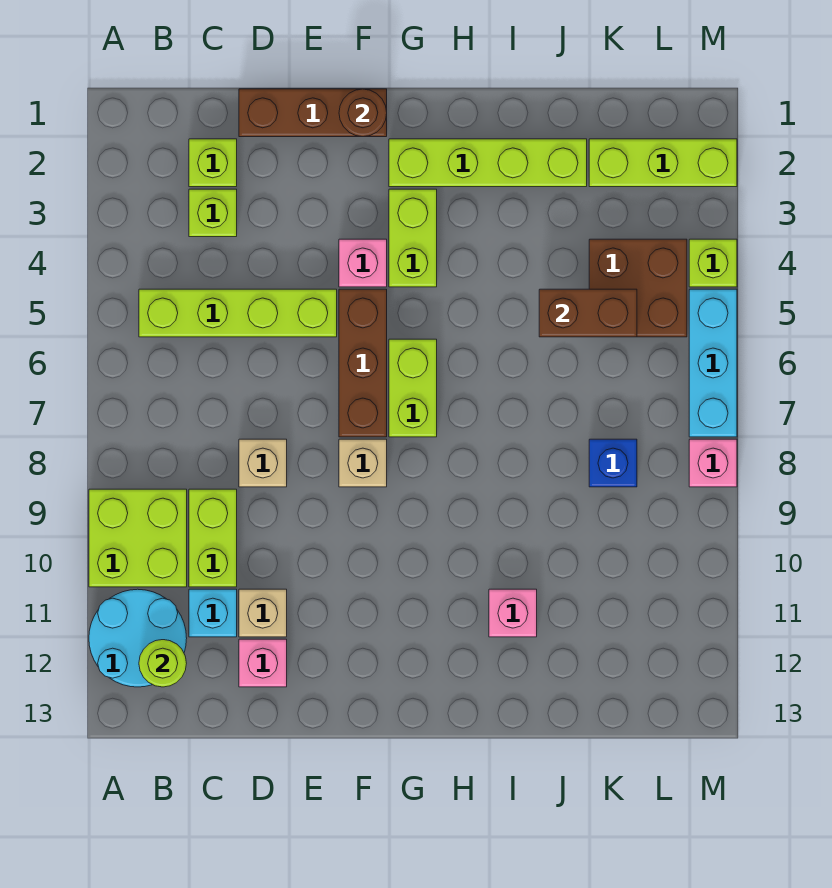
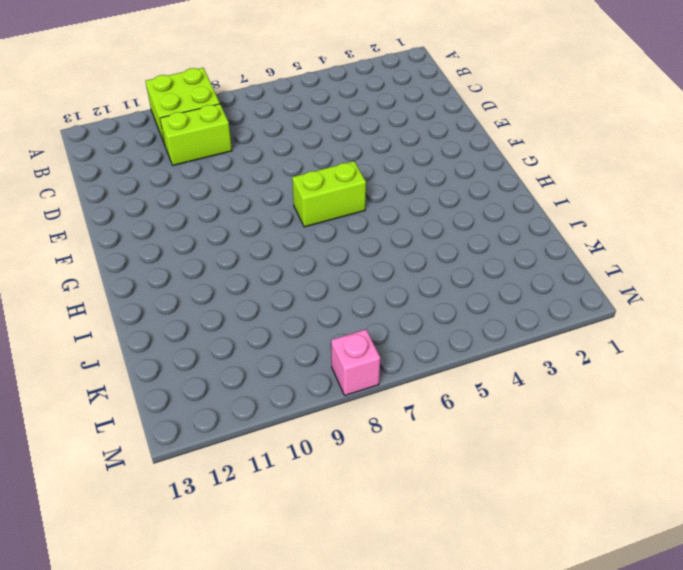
none -> cyan round brick A11:B12 level 1
none -> lime brick B5:E5 level 1
none -> lime brick C2 level 1

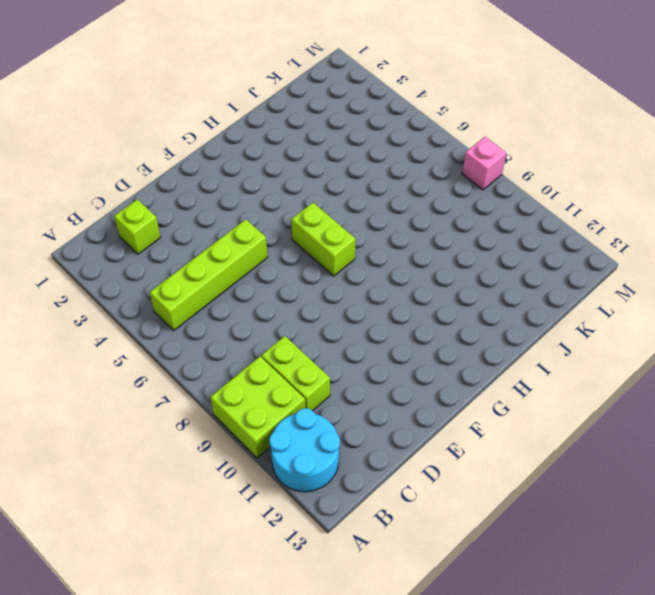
none -> lime brick C3 level 1
none -> cyan brick C11 level 1
none -> brown brick D1:F1 level 1

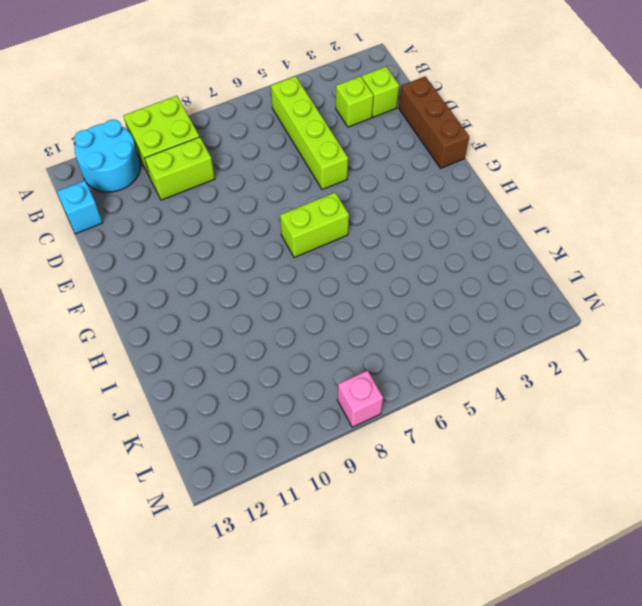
cyan brick C13 level 1 -> cyan brick C11 level 1
none -> tan brick D8 level 1
none -> tan brick D11 level 1
none -> pink brick D12 level 1

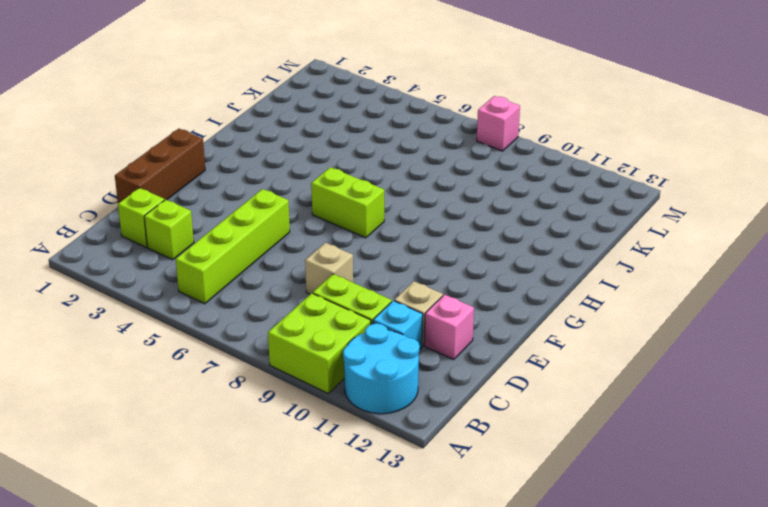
none -> pink brick F4 level 1
none -> brown brick F5:F7 level 1
none -> tan brick F8 level 1

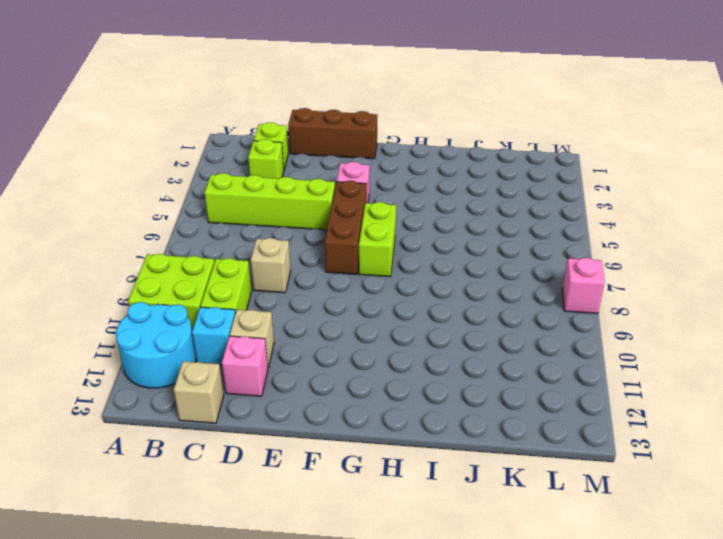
tan brick C13 level 1 -> tan brick F8 level 1
none -> lime brick G2:J2 level 1
none -> lime brick G3:G4 level 1
none -> pink brick I11 level 1

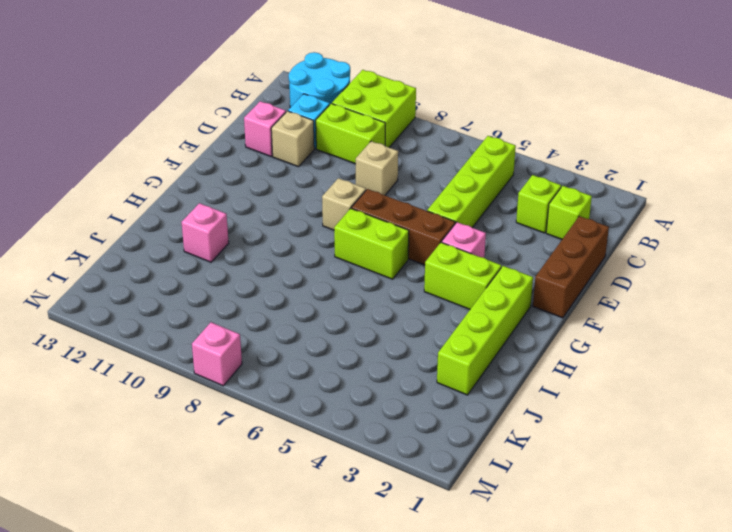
none -> lime brick K2:M2 level 1
none -> brown brick K4:L5 level 1
none -> blue brick K8 level 1

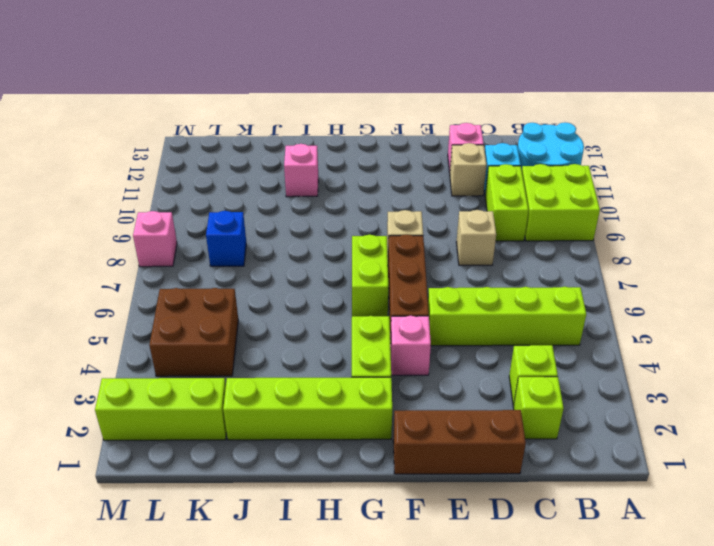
none -> lime brick M4 level 1
none -> cyan brick M5:M7 level 1
none -> lime round brick B12 level 2

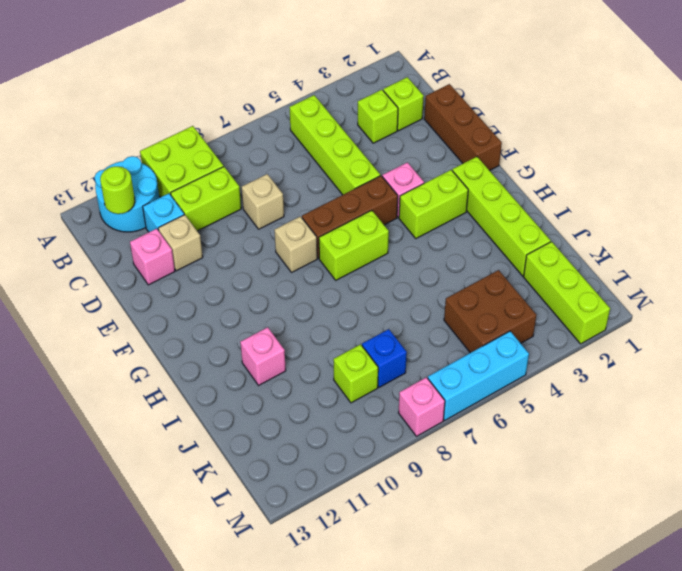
lime brick K9 level 1 -> lime brick M4 level 1
none -> brown round brick F1 level 2
none -> brown brick J5:K5 level 2

